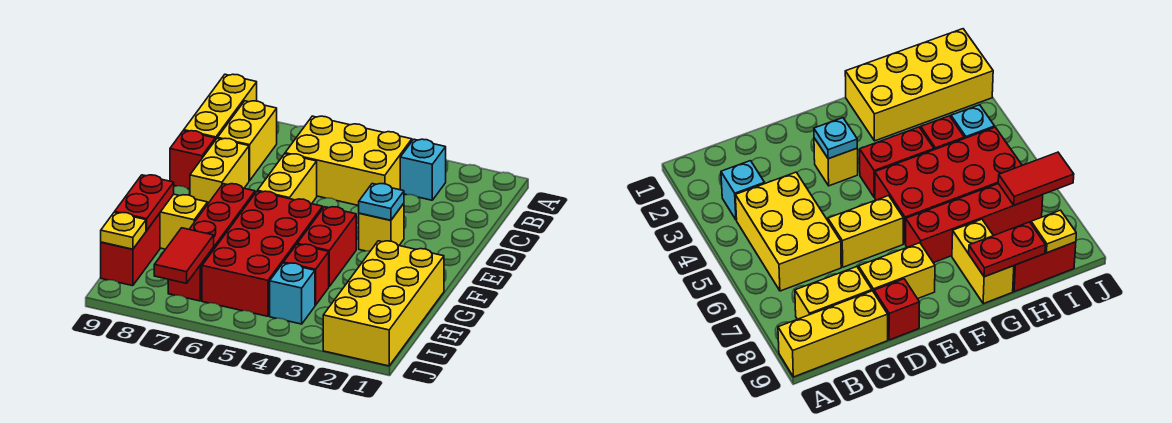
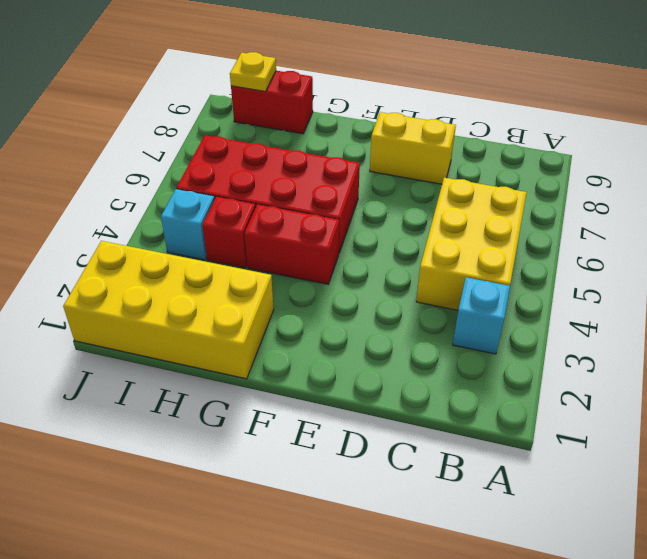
none -> yellow brick A9:C9 level 1
none -> yellow brick B8:C8 level 1
none -> yellow brick D6:E6 level 1

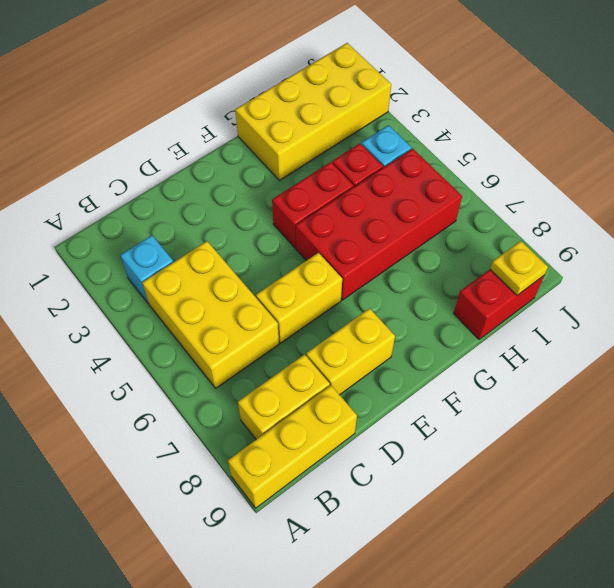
none -> red brick D9 level 1
none -> yellow brick E3 level 1
none -> red brick F7:I7 level 1

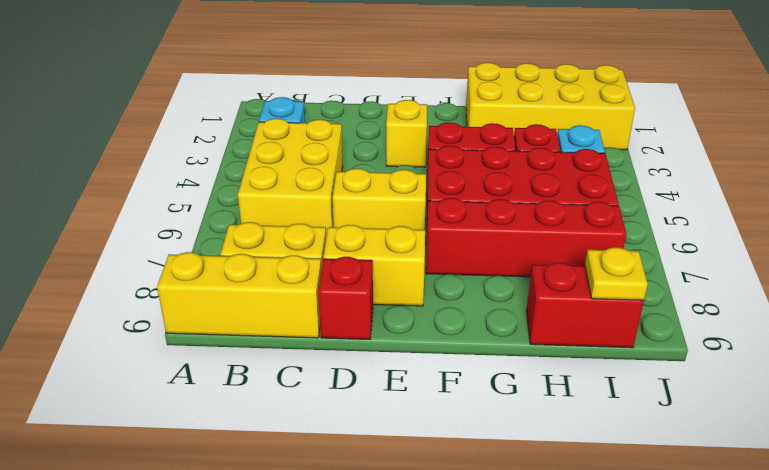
none -> yellow brick G8:G9 level 1
none -> cyan plate E3 level 2
none -> red plate G9:H9 level 2

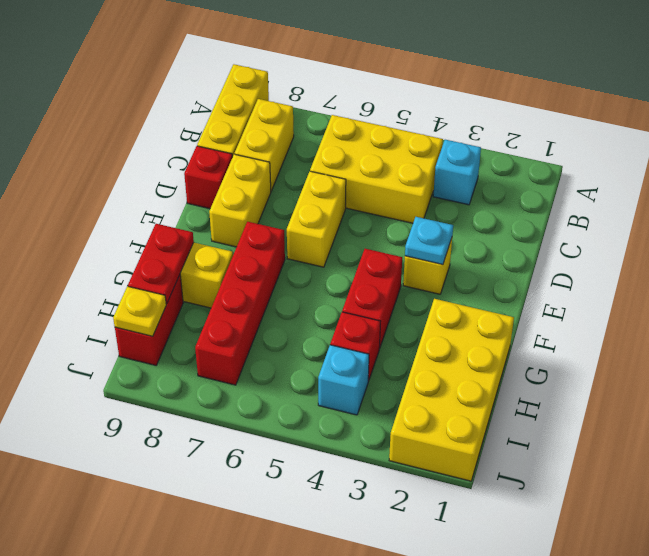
none -> red brick F5:I6 level 1
none -> red tile I7:J7 level 2

